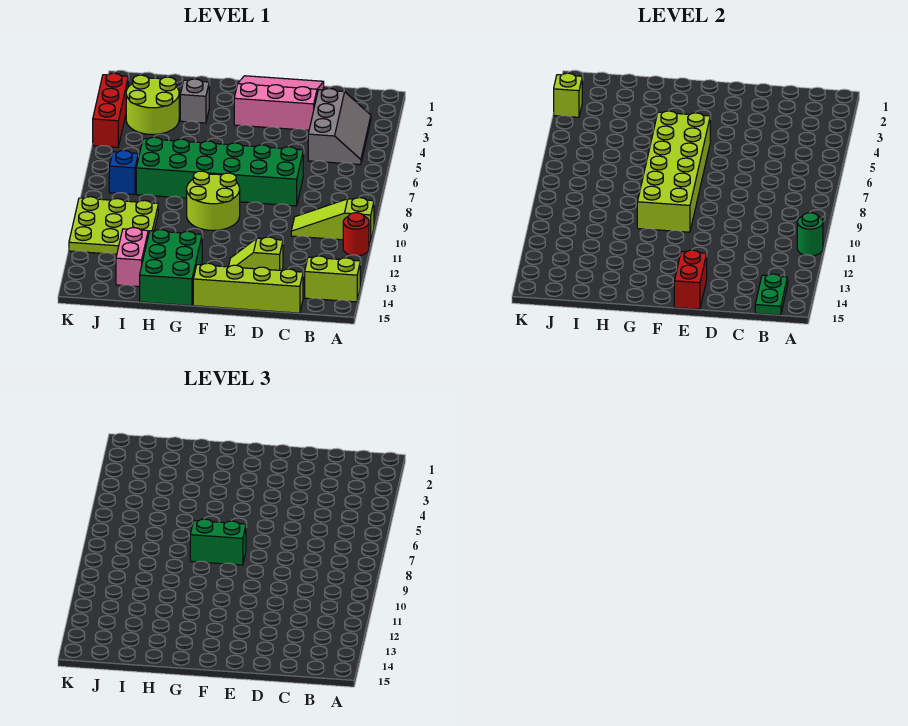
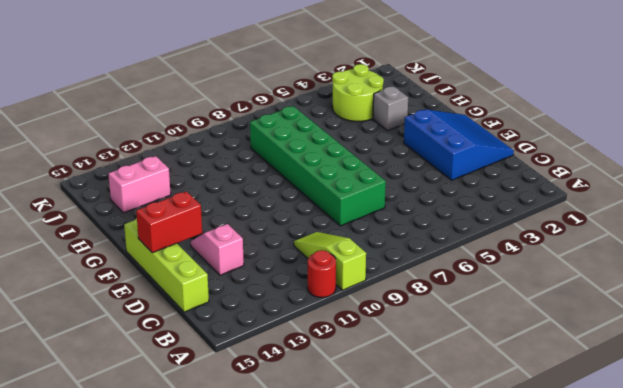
blue slope D1:F3 level 1 top 3 -> pink slope D1:F3 level 1 top 3
pink slope D13:E13 level 1 top D -> lime slope D13:E13 level 1 top D
none -> lime brick A14:B14 level 1
none -> grey slope B3:C5 level 1 top C
none -> lime round brick F9:G10 level 1

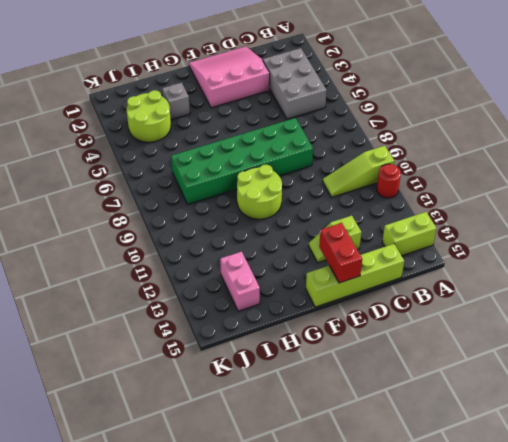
grey brick B3:C5 level 1 -> grey slope B3:C5 level 1 top C
none -> green brick G13:H15 level 1
none -> lime plate I10:K12 level 1
none -> blue brick J8 level 1

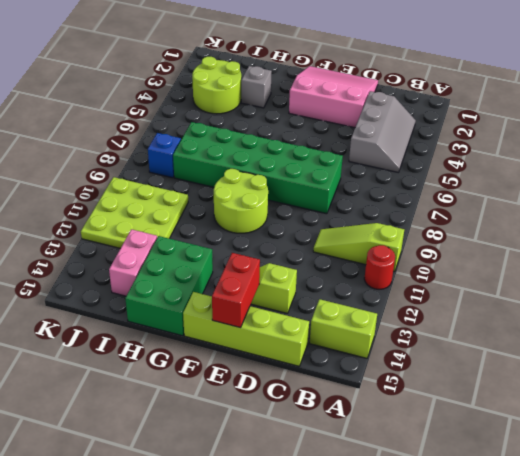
none -> red brick K3:K5 level 1
none -> green round brick A11 level 2
none -> green plate B14:B15 level 2

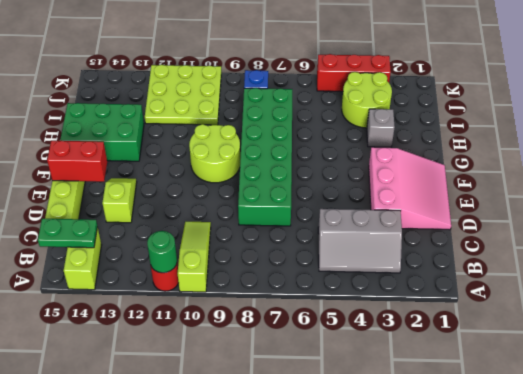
none -> pink brick I13:I14 level 1
none -> lime brick F5:G10 level 2
none -> lime brick K3 level 2

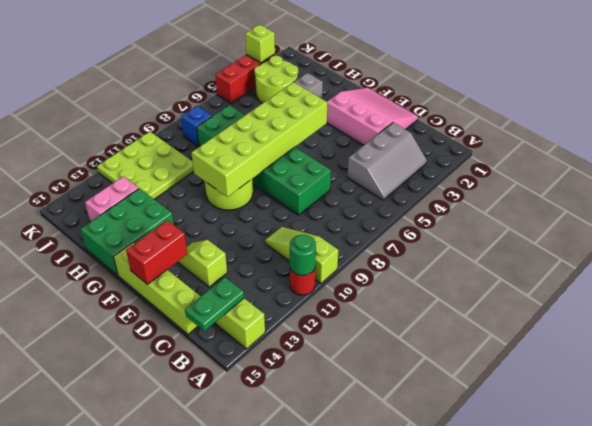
none -> green brick F8:G8 level 3

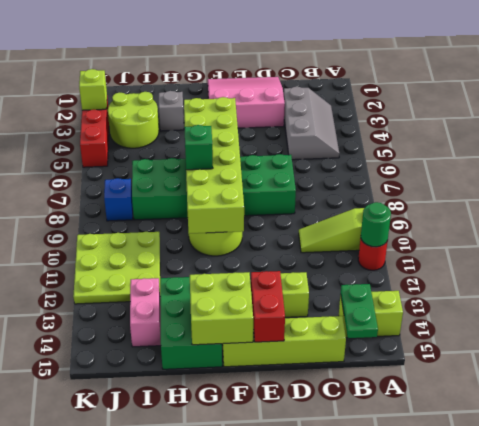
lime brick F14:G15 level 2 -> none
green brick G8 level 3 -> green brick F8:G8 level 3

